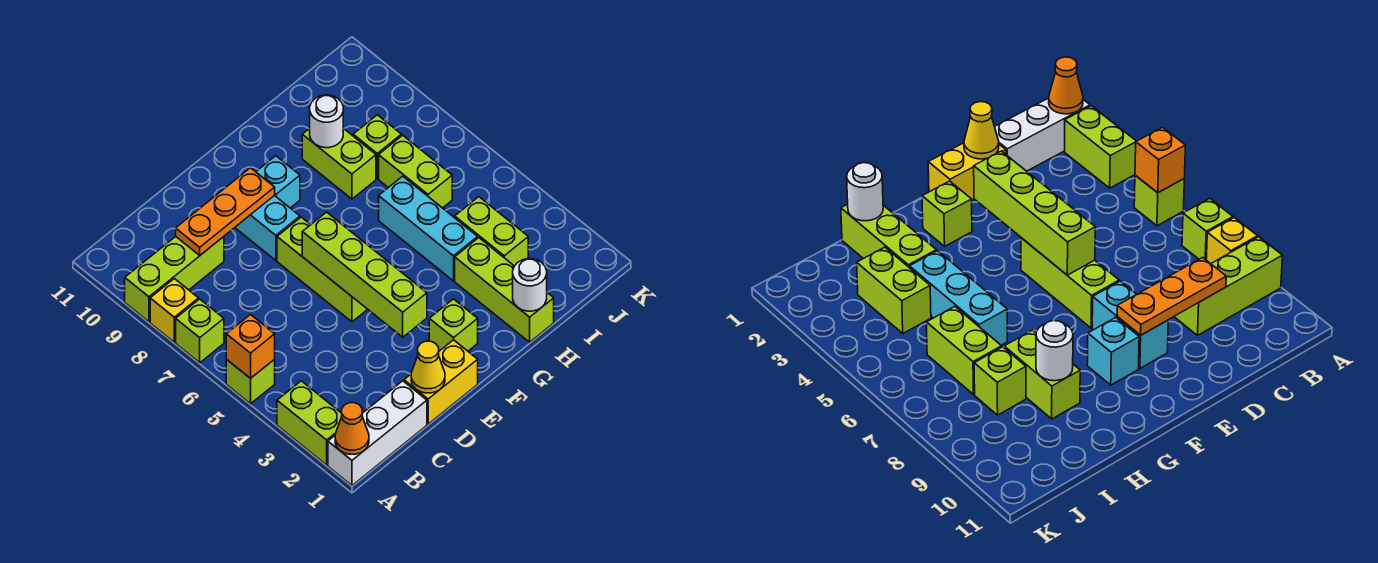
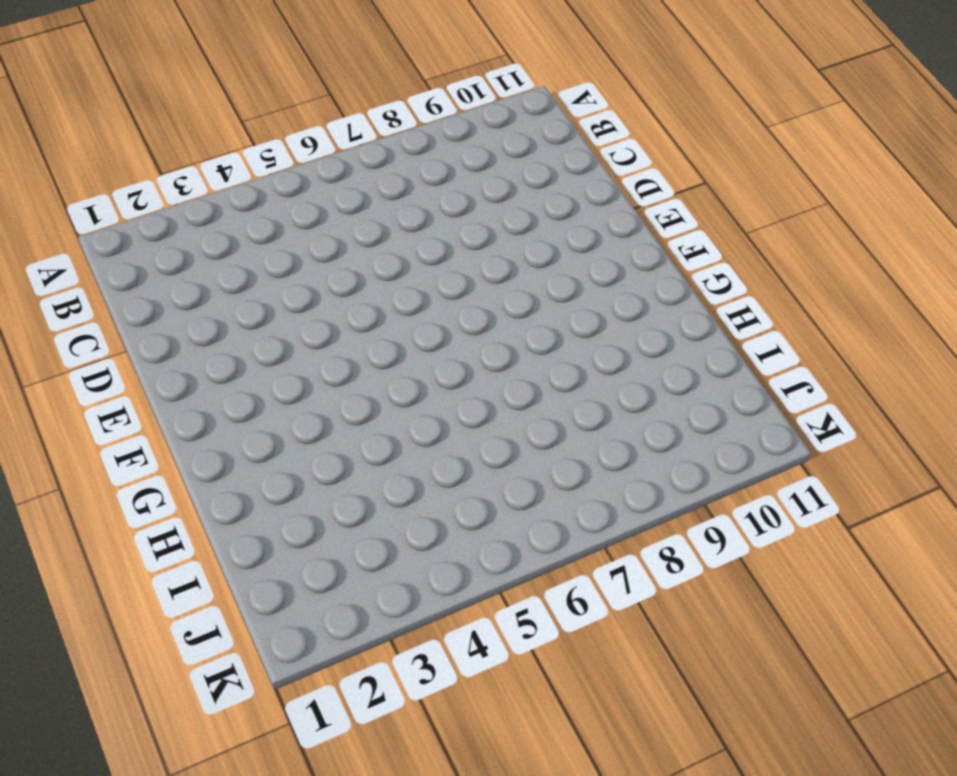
none -> white brick A1:C1 level 1
none -> lime brick A2:A3 level 1
none -> lime brick A5 level 1

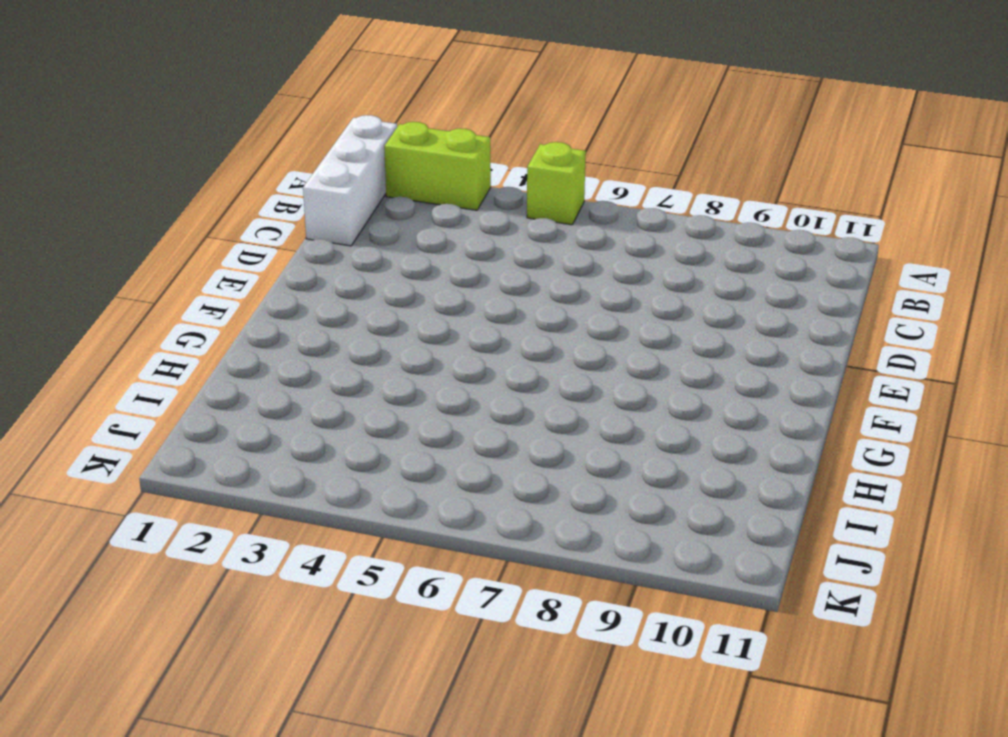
none -> lime brick A7 level 1
none -> yellow brick A8 level 1
none -> lime brick A9:C9 level 1

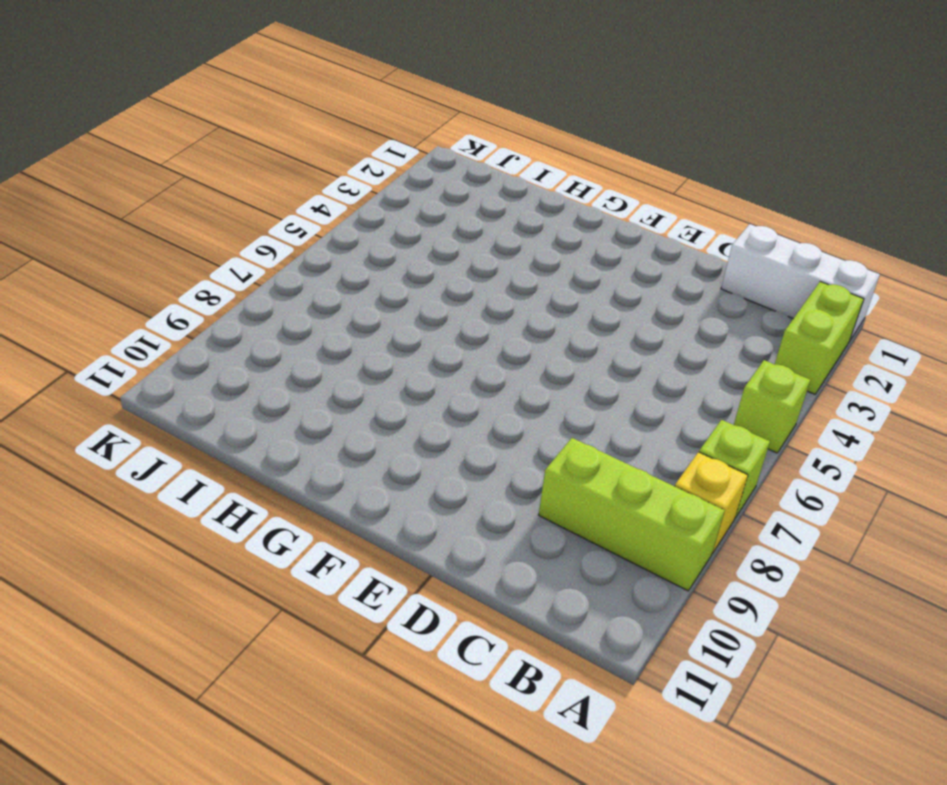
none -> yellow brick D1:E1 level 1
none -> lime brick E5:E7 level 1
none -> cyan brick E8:E9 level 1

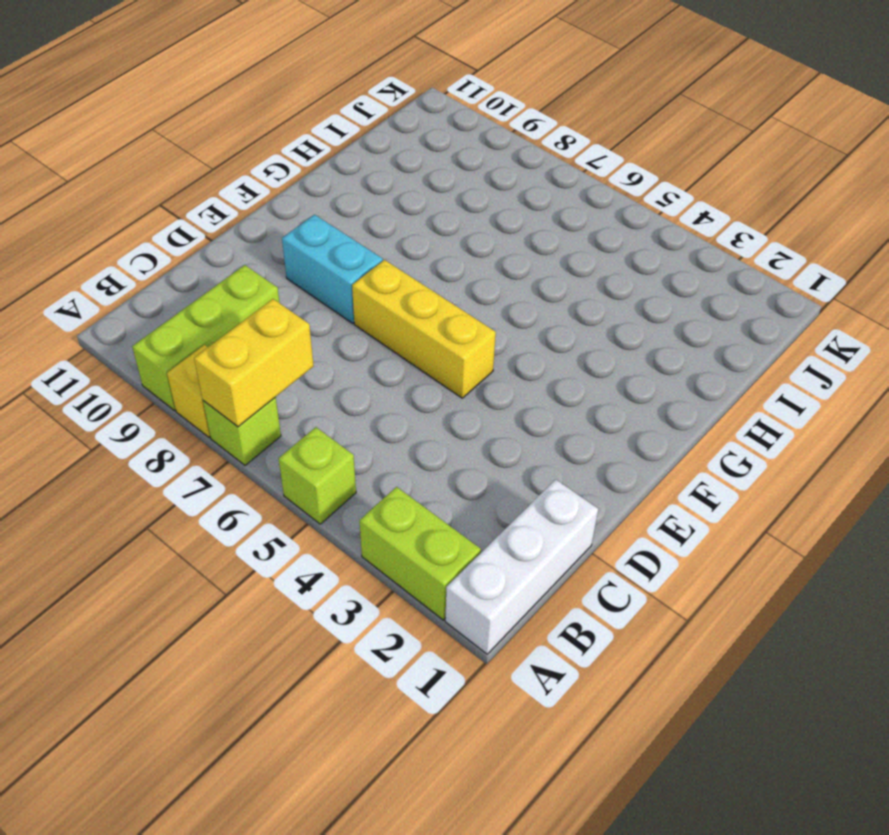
yellow brick A7:B7 level 2 -> yellow brick D1:E1 level 1
yellow brick E5:E7 level 1 -> lime brick E5:E7 level 1
none -> lime brick F2 level 1
none -> cyan brick F9 level 1
none -> lime brick H1:H3 level 1

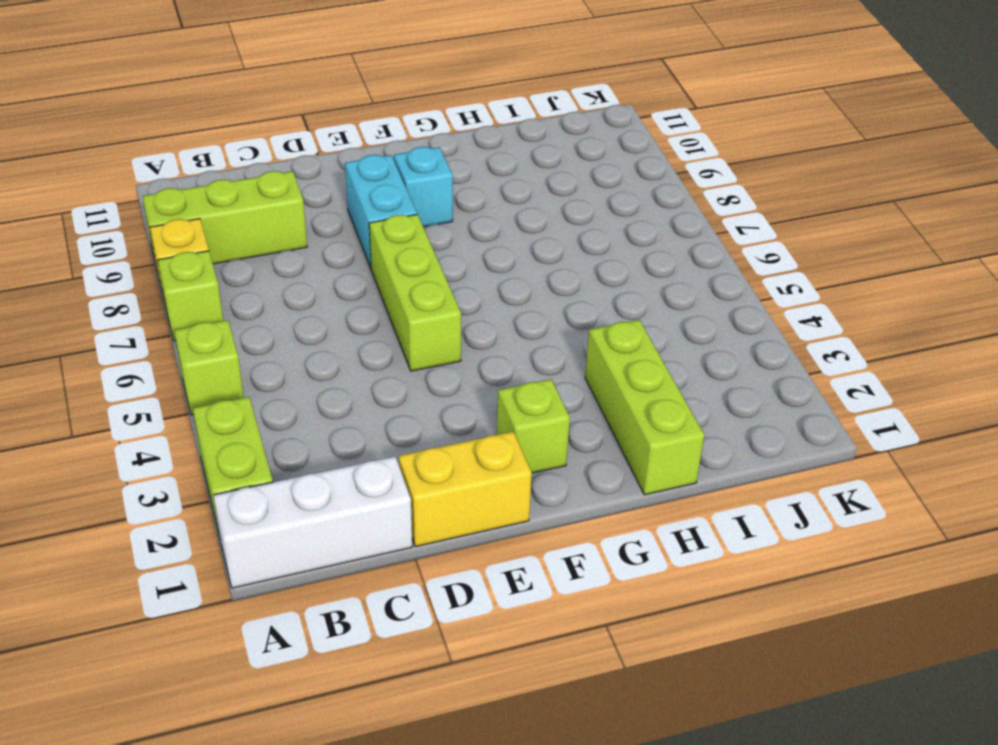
none -> cyan brick H4:H6 level 1
none -> lime brick H8:H9 level 1
none -> lime brick I3:I4 level 1

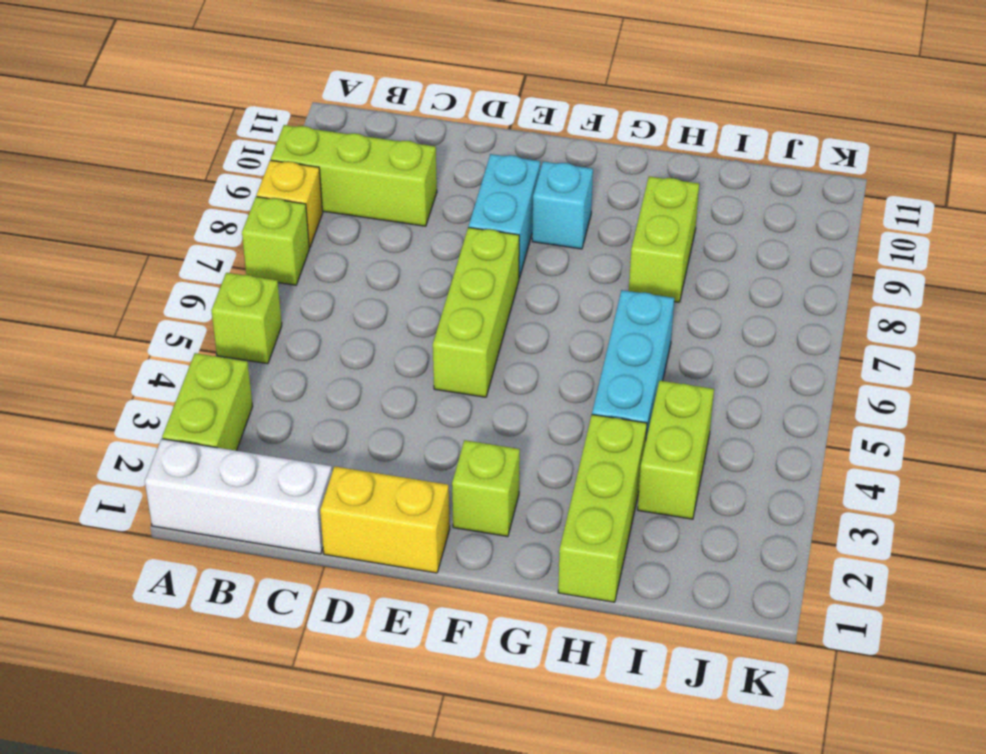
none -> lime brick I6:I7 level 1
none -> lime brick I8 level 1
none -> orange cone A1 level 2

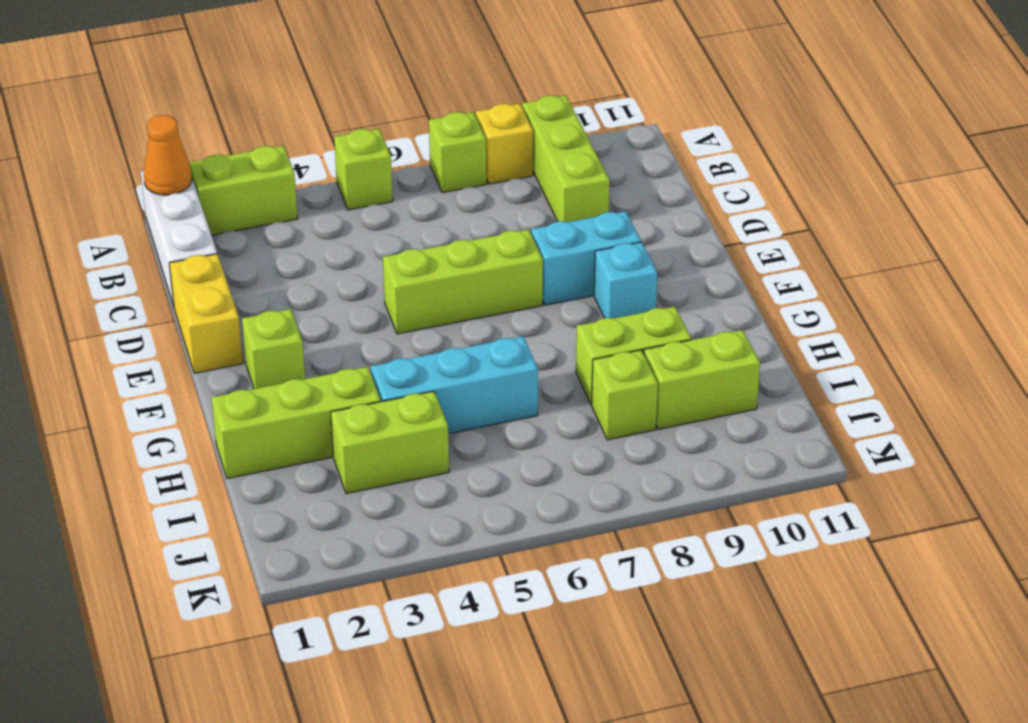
lime brick I9:I10 level 1 -> lime brick I6:I7 level 1
none -> orange brick A5 level 2
none -> orange plate C9:E9 level 2
none -> yellow cone D1 level 2

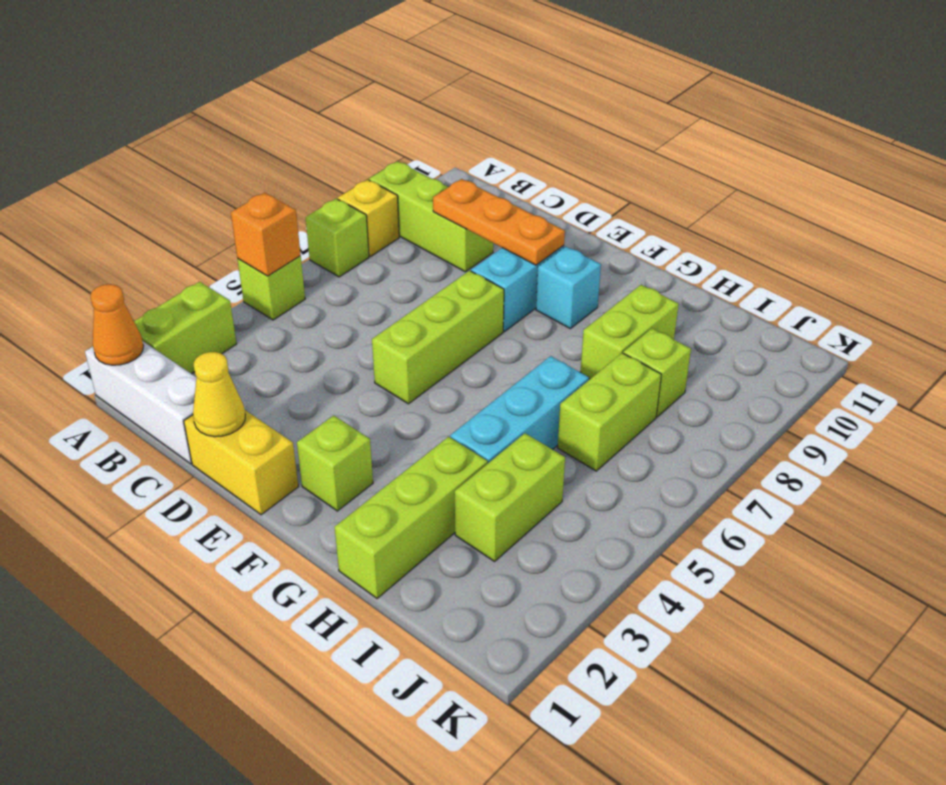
none -> lime brick E3:E6 level 2
none -> white round brick H1 level 2
none -> white round brick H9 level 2

